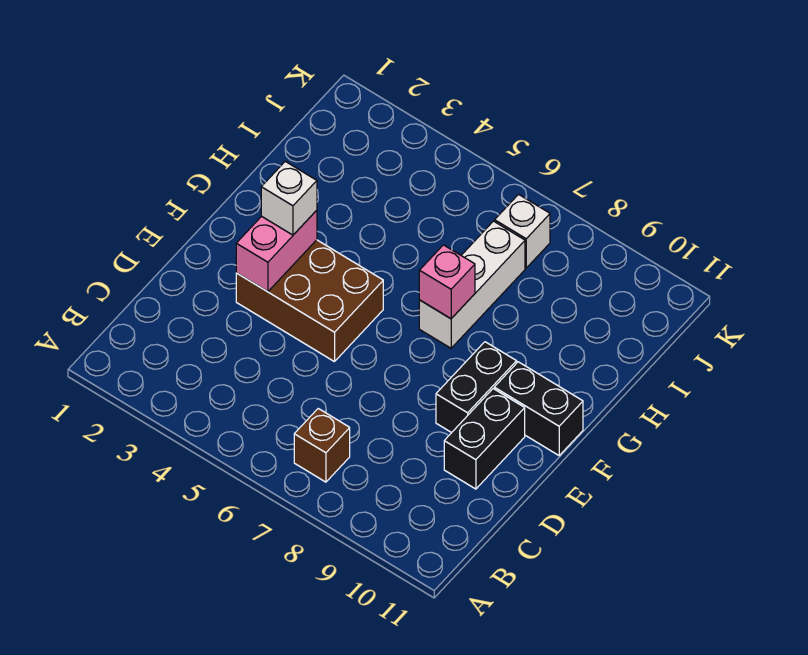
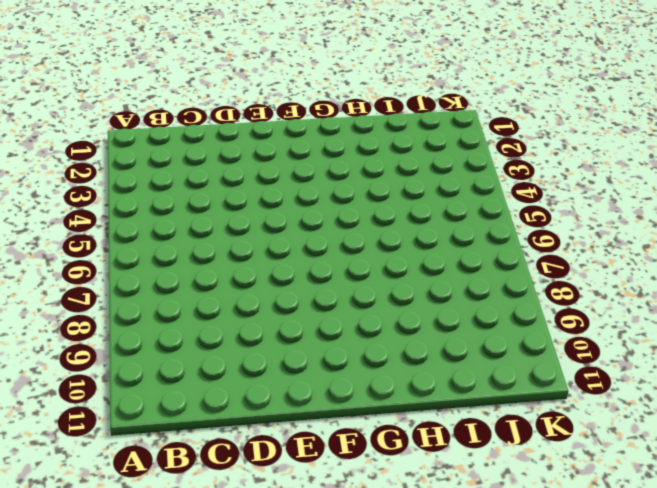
none -> brown brick B7 level 1
none -> black brick D10:E10 level 1

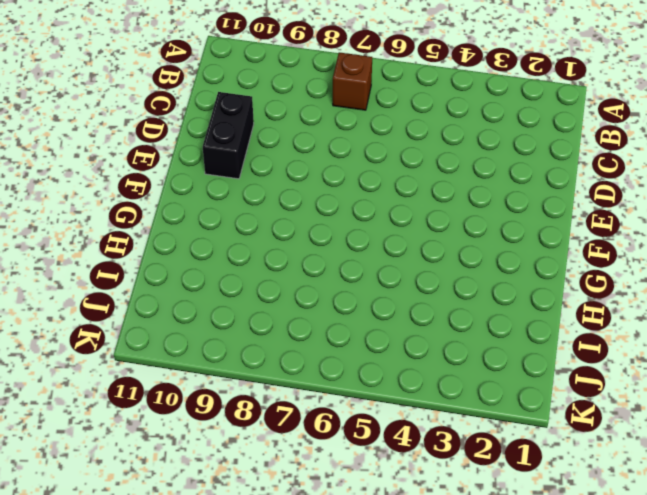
none -> brown brick E3:F5 level 1
none -> black brick E9:F9 level 1

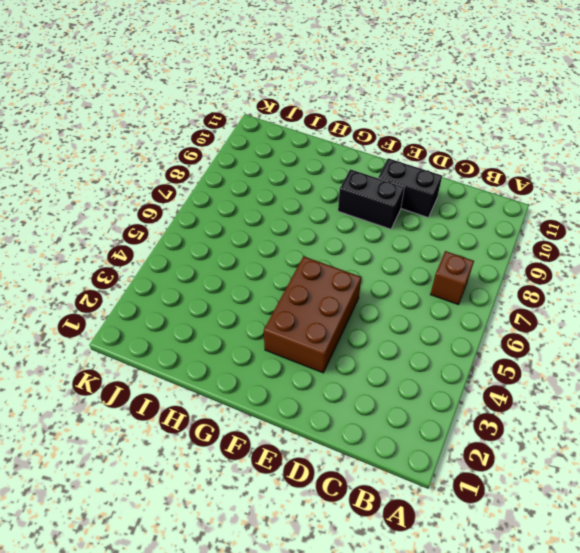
none -> black brick F10:F11 level 1
none -> white brick G7:I7 level 1

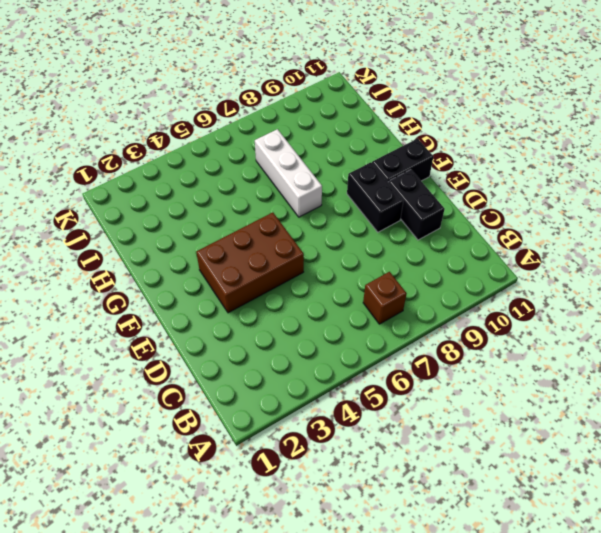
none -> white brick J7 level 1
none -> pink brick E3:F3 level 2

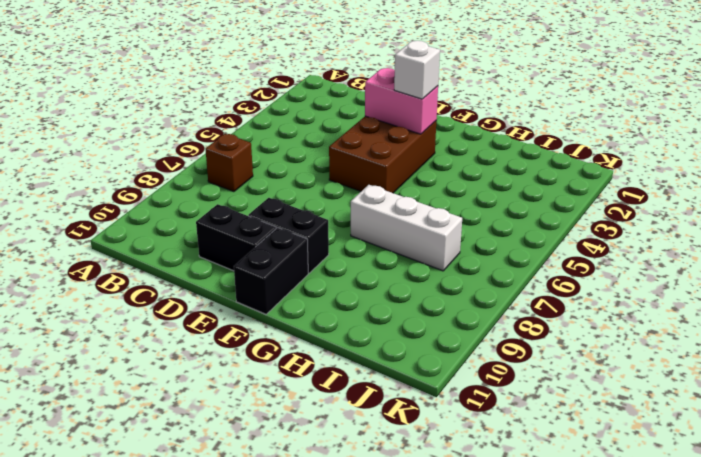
none -> white brick J7 level 1
none -> pink brick G7 level 2

